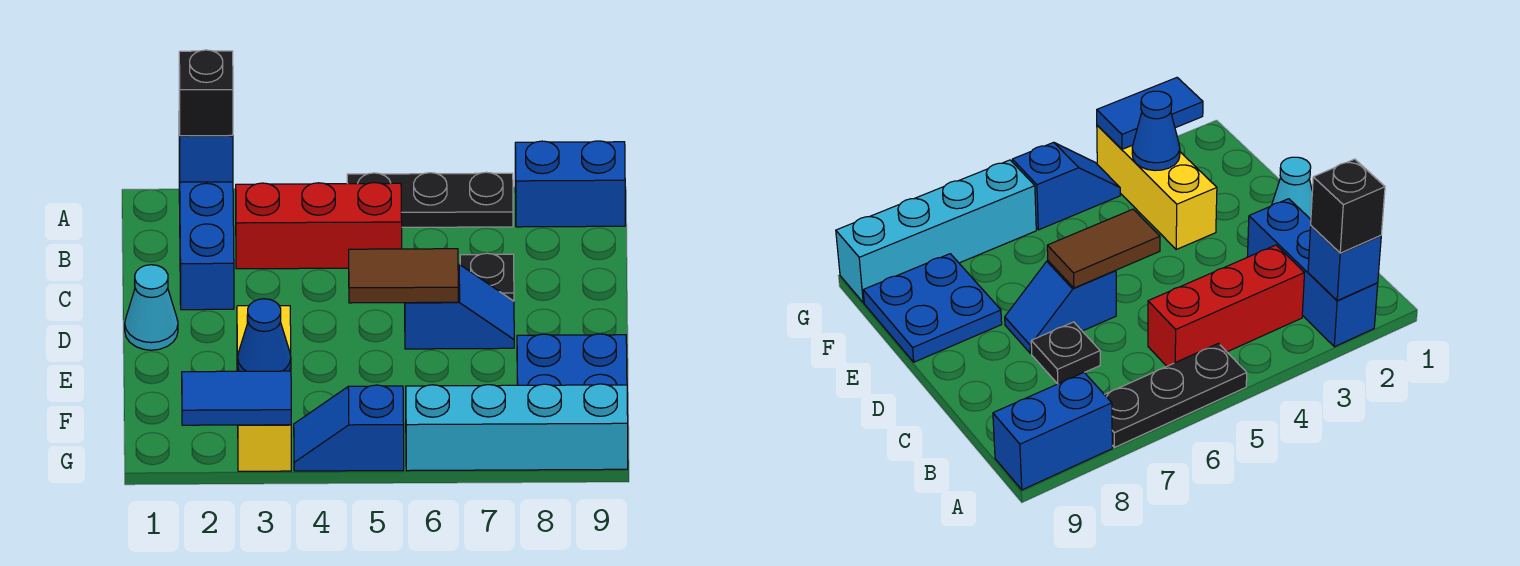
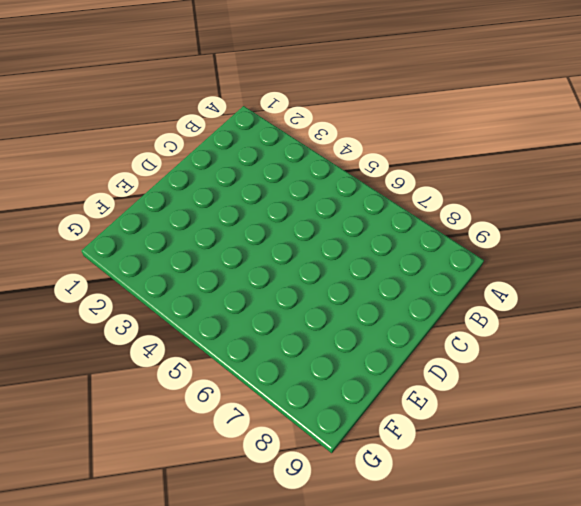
none -> blue brick A2:C2 level 1
none -> black plate A5:A7 level 1
none -> blue brick A8:A9 level 1

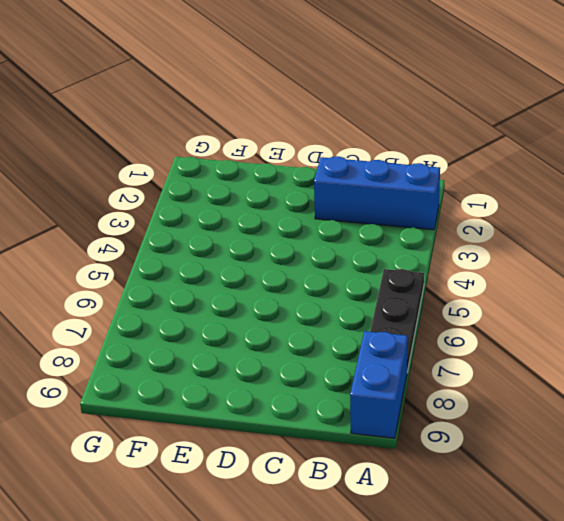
none -> red brick B3:B5 level 1
none -> black plate C7 level 1
none -> cyan cone D1 level 1

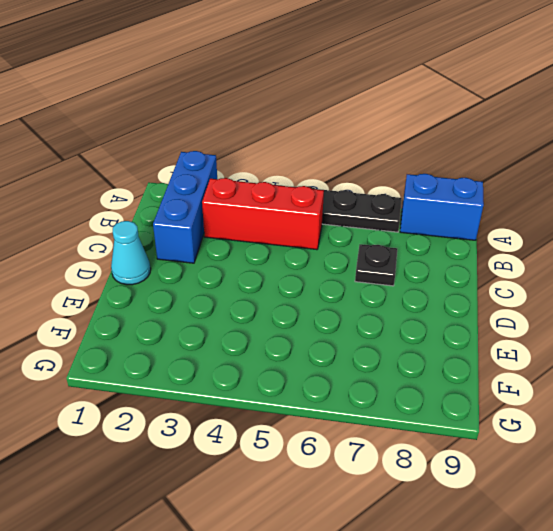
none -> blue slope D6:D7 level 1 top 6
none -> yellow brick E3:G3 level 1
none -> blue plate E8:F9 level 1

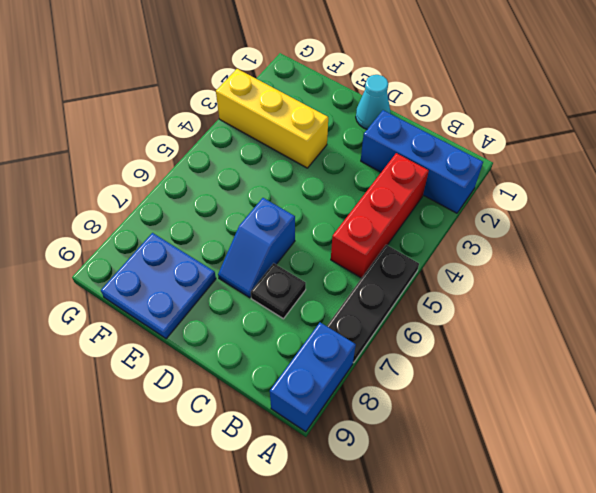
none -> blue slope G4:G5 level 1 top 5
none -> cyan brick G6:G9 level 1
none -> blue brick A2 level 2

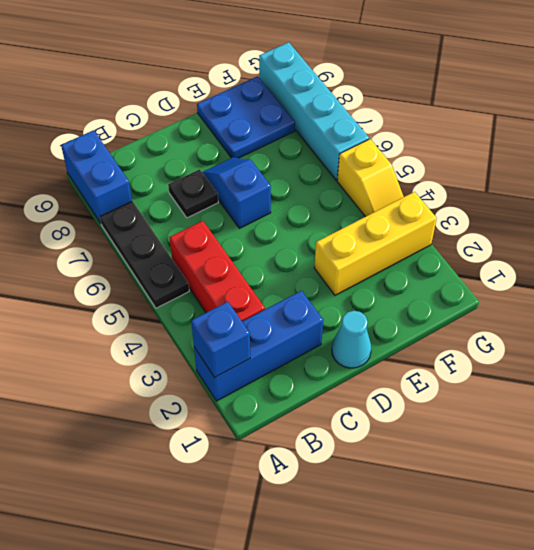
yellow slope G4:G5 level 1 top 5 -> blue slope G4:G5 level 1 top 5
none -> brown tile D5:D6 level 2
none -> blue cone F3 level 2
none -> blue tile G2:G3 level 2

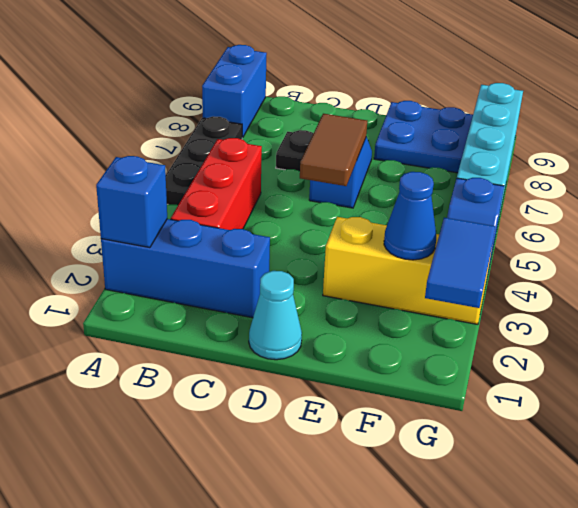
none -> black brick A2 level 3

